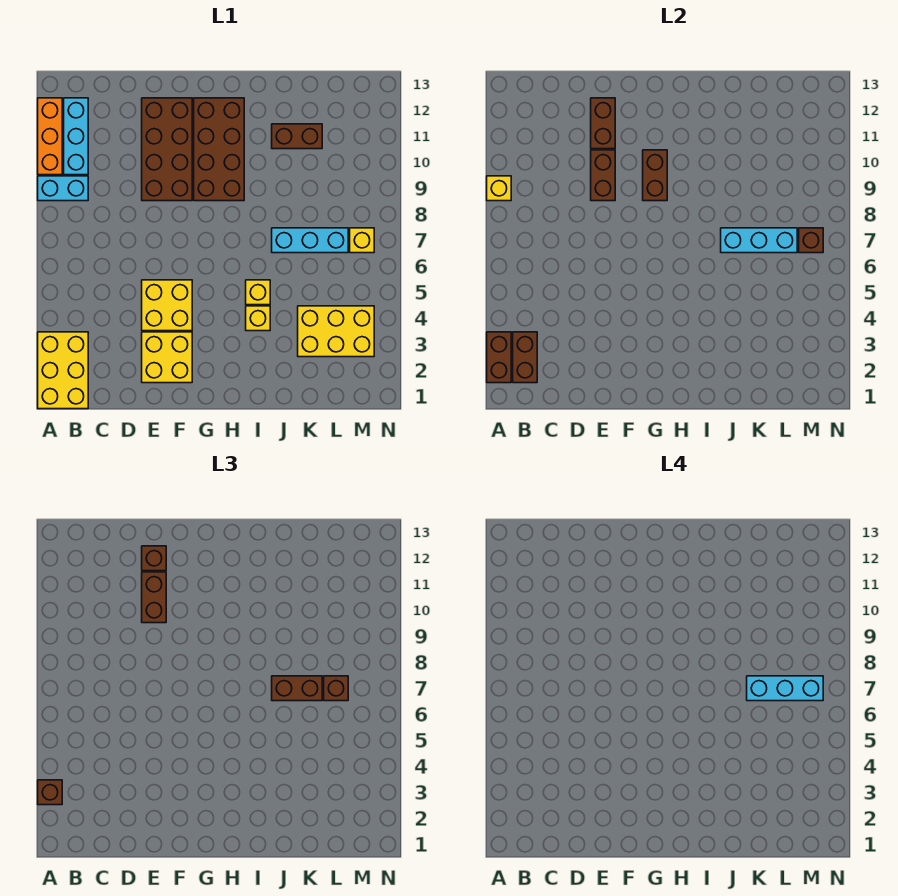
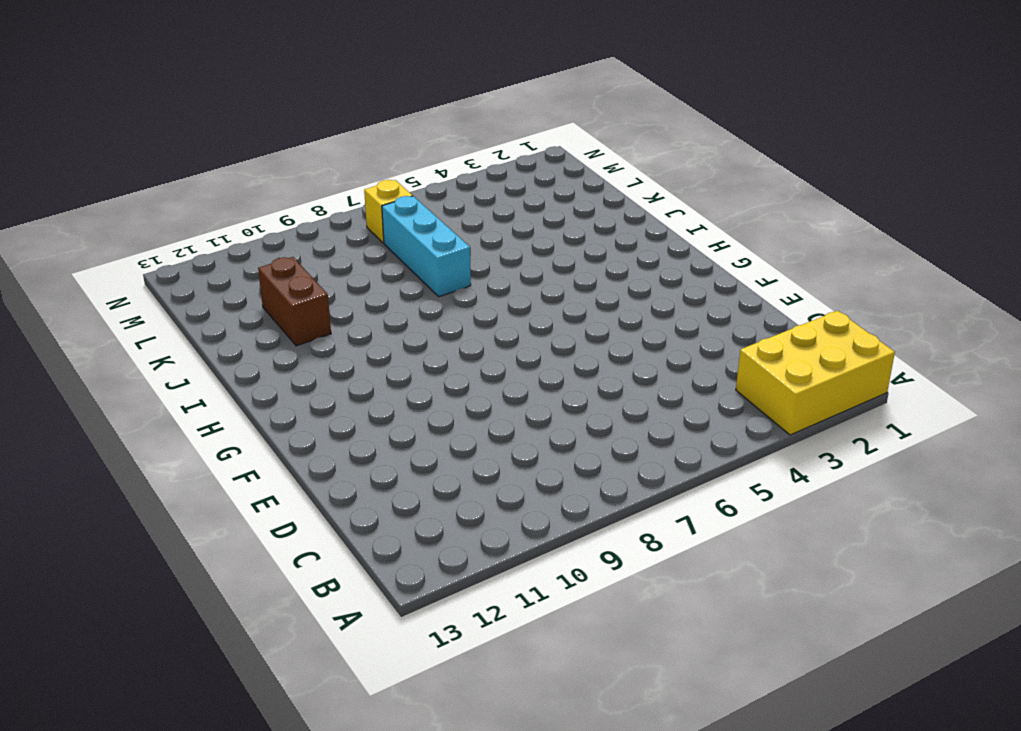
none -> cyan brick A9:B9 level 1
none -> orange brick A10:A12 level 1
none -> cyan brick B10:B12 level 1

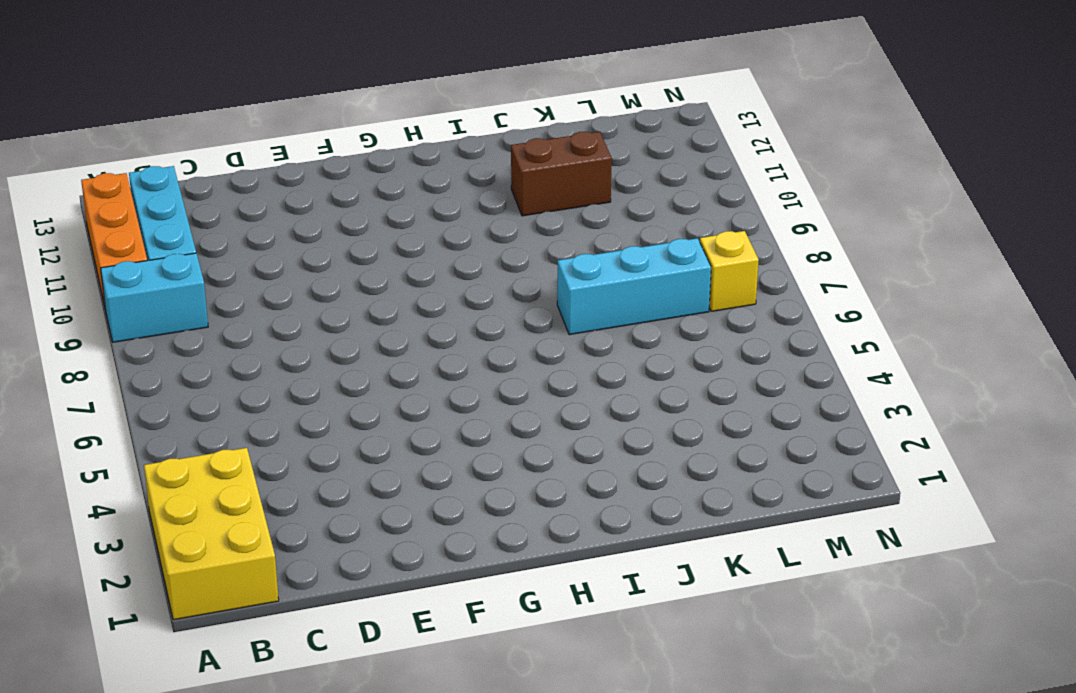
none -> yellow brick E2:F3 level 1
none -> yellow brick E4:F5 level 1
none -> brown brick E9:F12 level 1

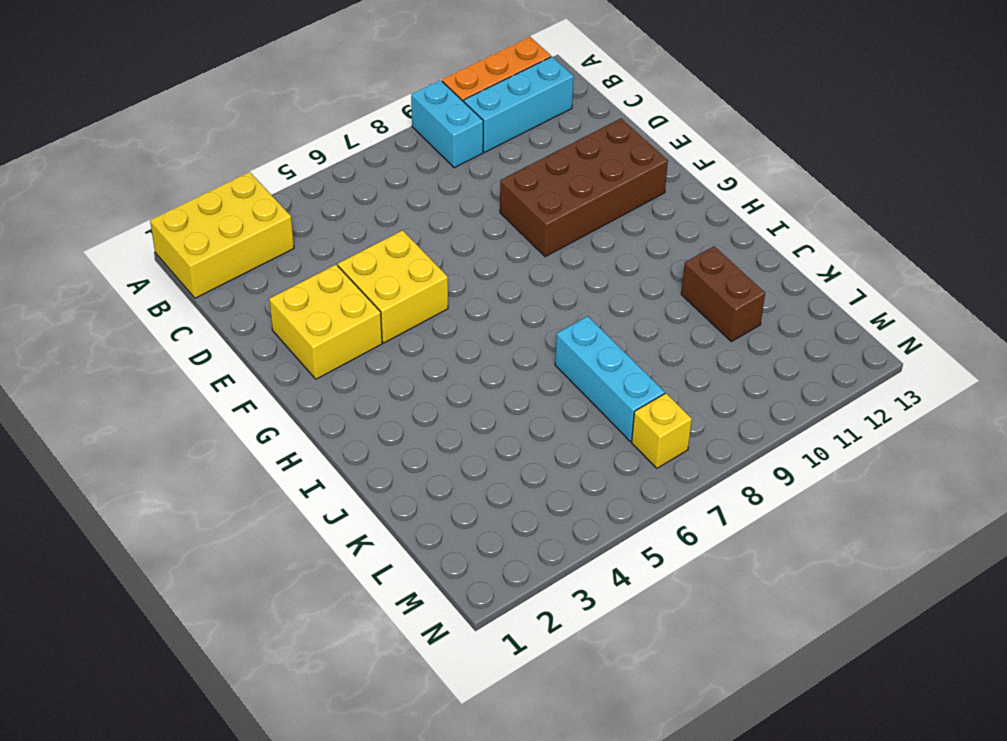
none -> brown brick G9:H12 level 1
none -> yellow brick I4 level 1
none -> yellow brick I5 level 1

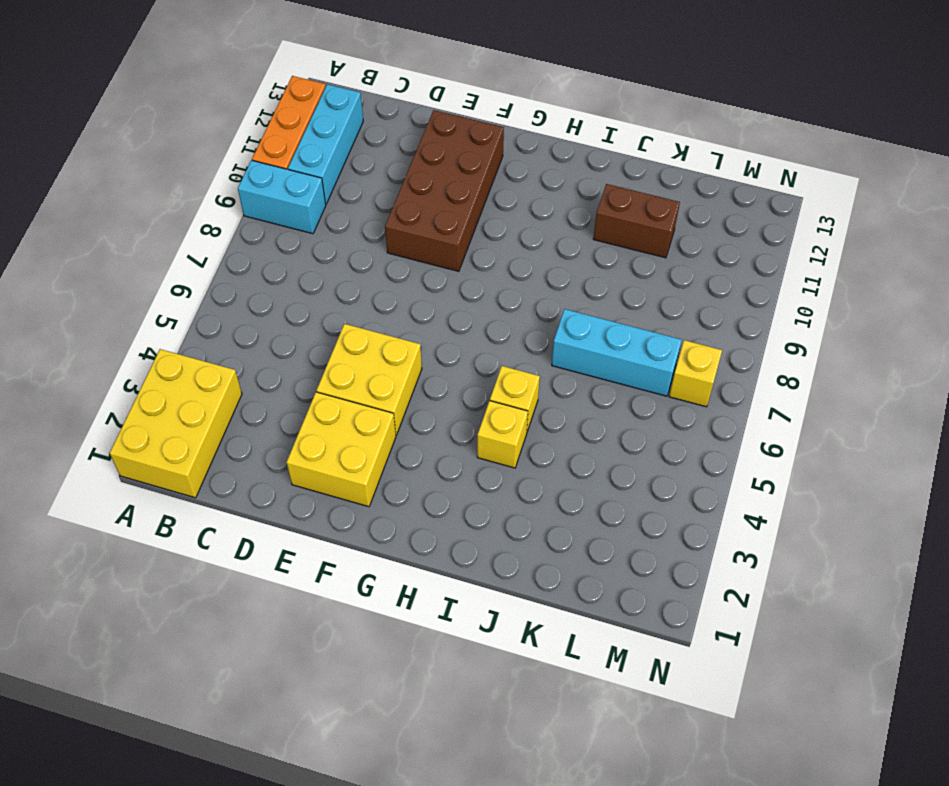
none -> brown brick G9:H12 level 1
none -> yellow brick K3:M4 level 1
none -> brown brick A2:A3 level 2

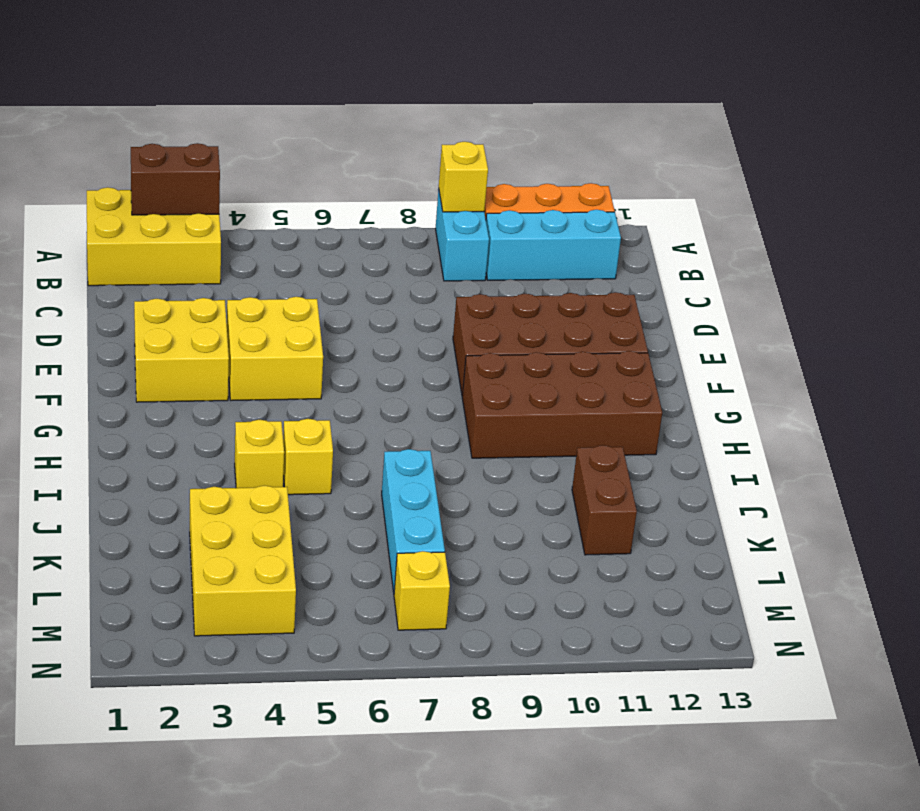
none -> brown brick B2:B3 level 2
none -> brown brick E9:E10 level 2
none -> brown brick E11:E12 level 2

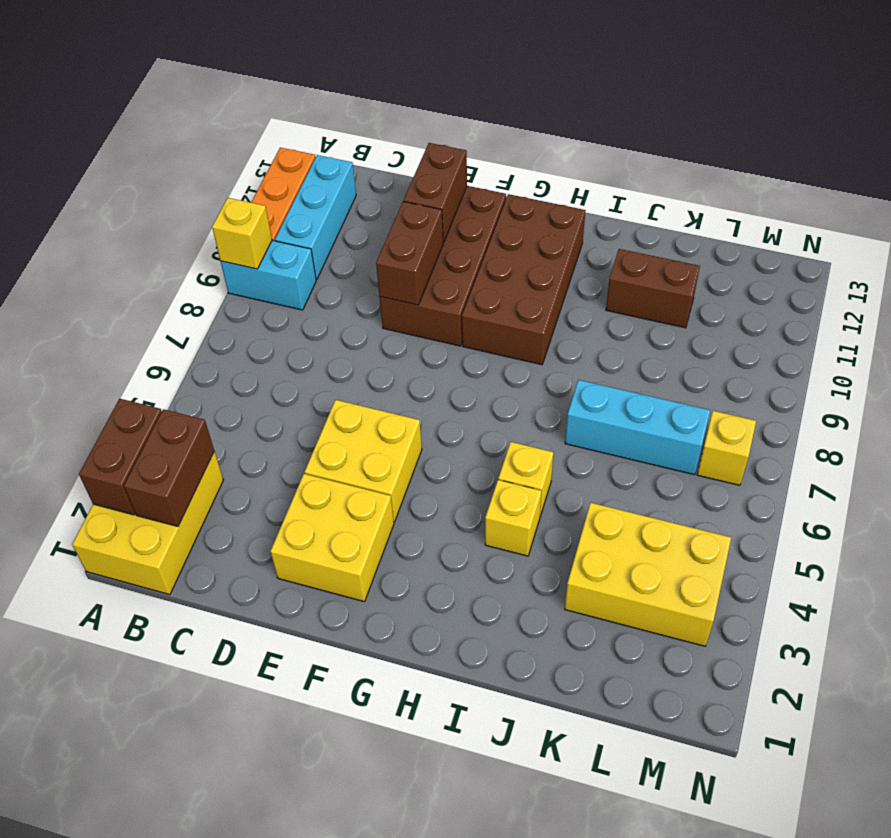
none -> brown brick G9:G10 level 2
none -> cyan brick J7:L7 level 2
none -> brown brick M7 level 2

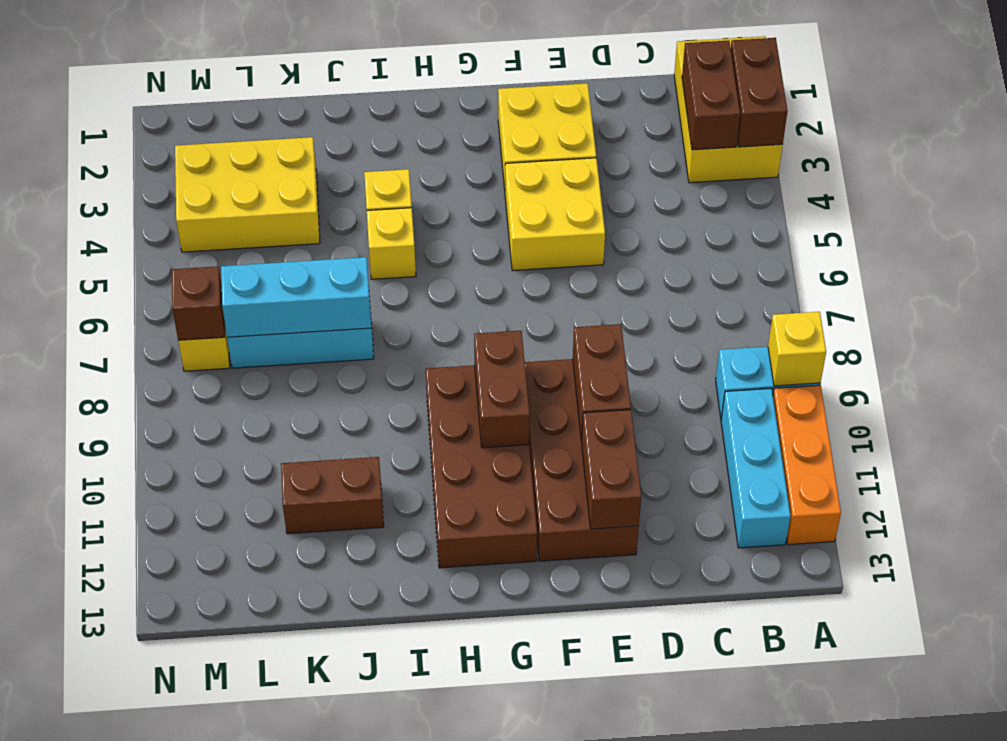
none -> brown brick A3 level 3
none -> brown brick E10:E11 level 3
none -> brown brick E12 level 3

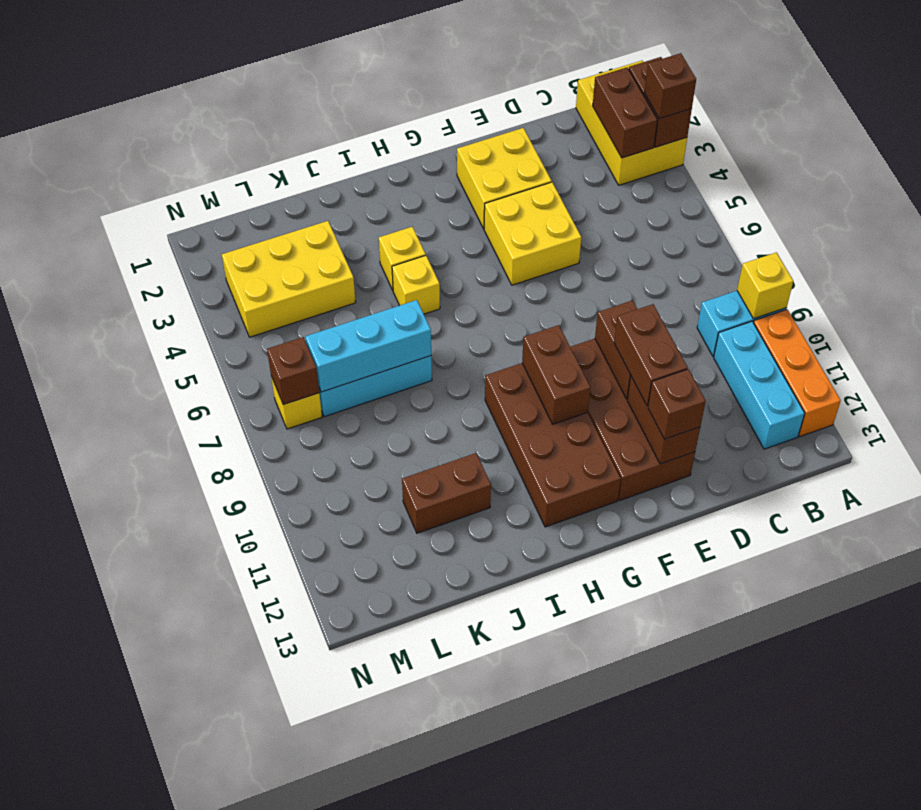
none -> brown brick J7:K7 level 3
none -> brown brick L7 level 3
none -> cyan brick K7:M7 level 4

